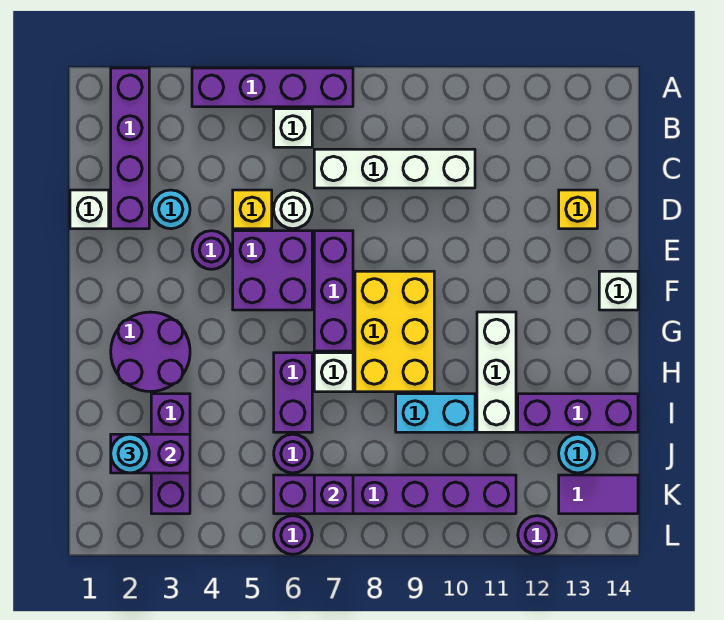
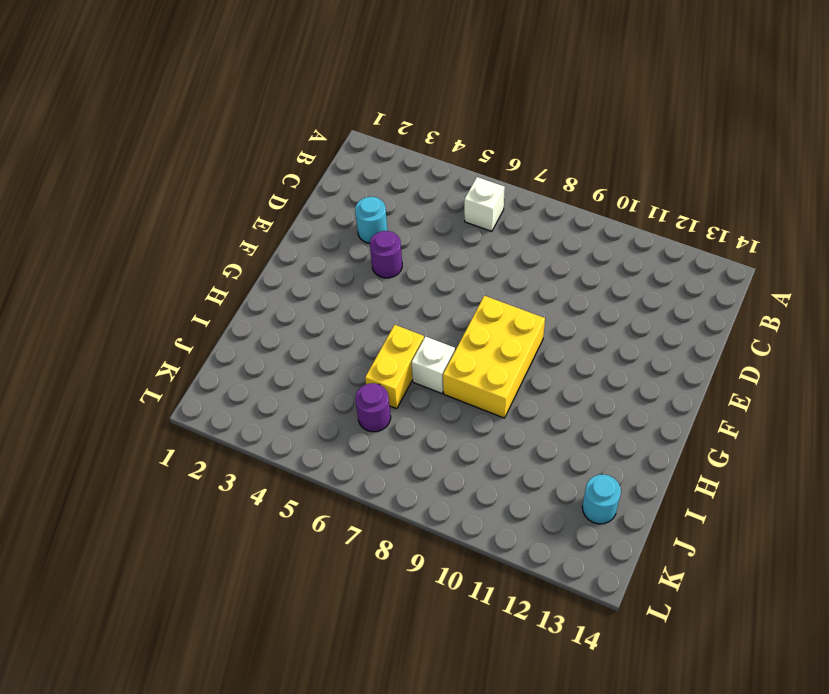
yellow brick H6:I6 level 1 -> purple brick H6:I6 level 1
none -> purple brick A2:D2 level 1
none -> purple brick A4:A7 level 1
none -> white brick C7:C10 level 1
none -> white brick D1 level 1

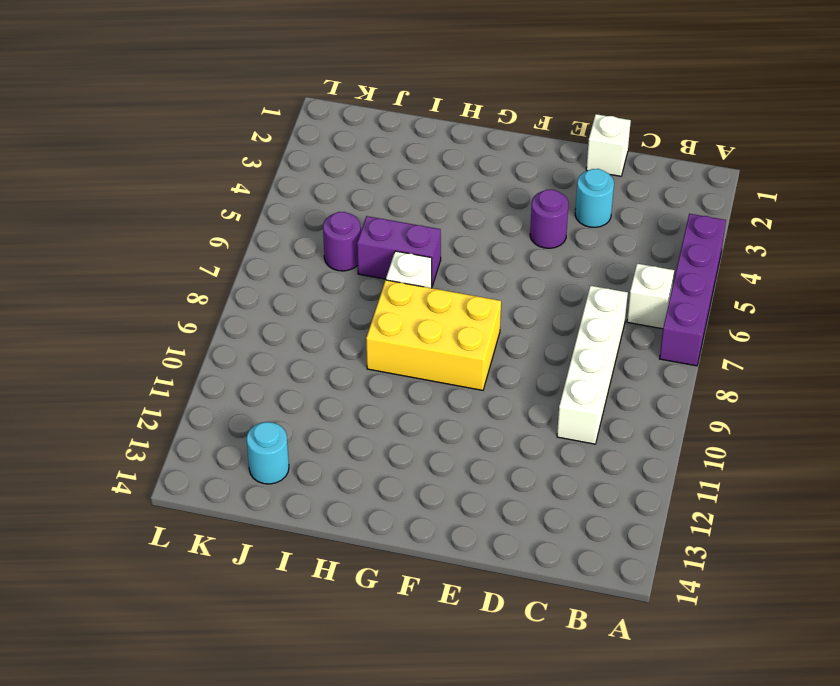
none -> purple brick A2:D2 level 1
none -> yellow brick D5 level 1
none -> white round brick D6 level 1
none -> yellow brick D13 level 1

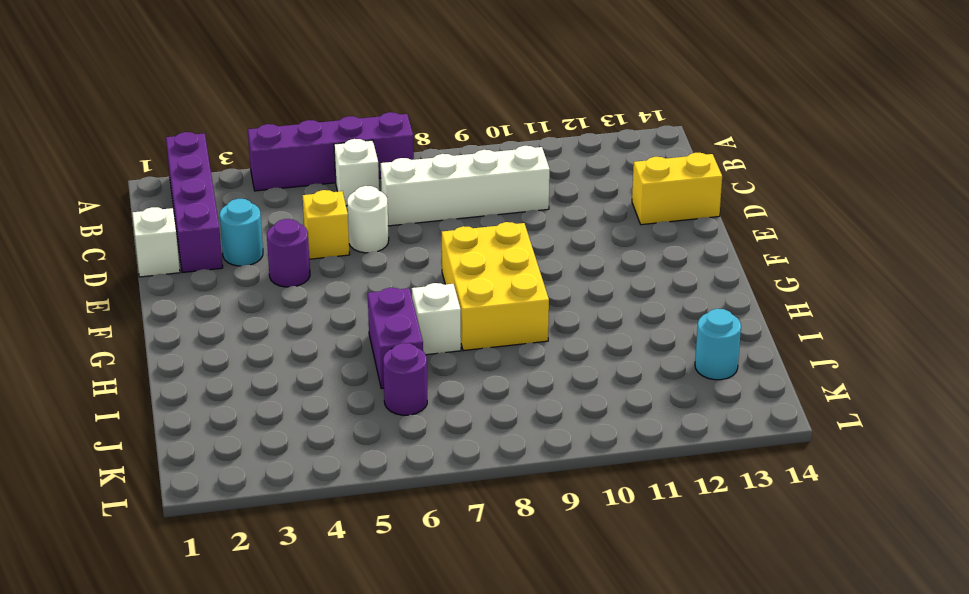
yellow brick D13:D14 level 1 -> yellow brick D13 level 1
none -> purple brick E5:F6 level 1
none -> purple brick E7:G7 level 1
none -> white brick F14 level 1
none -> purple round brick G2:H3 level 1

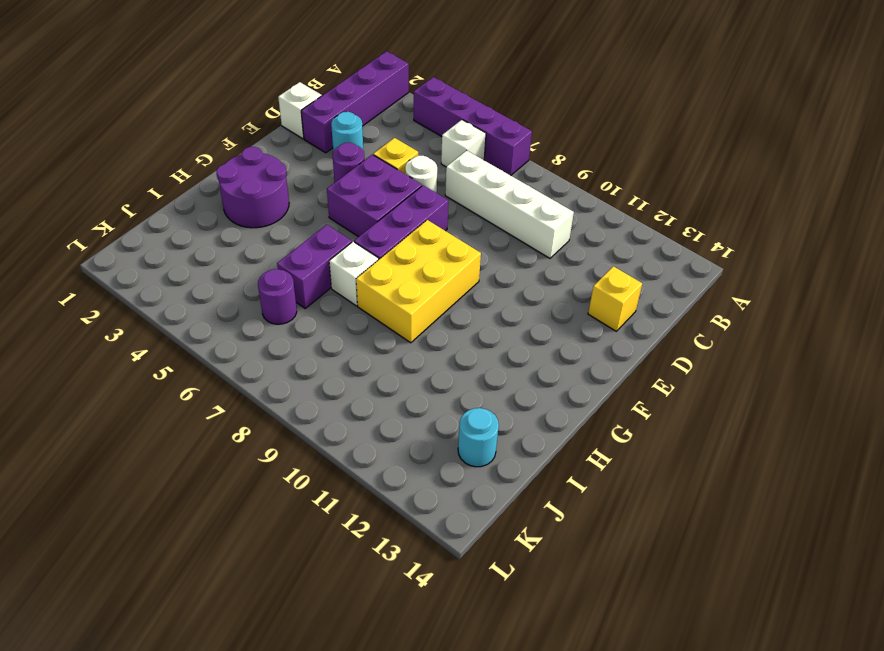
none -> white brick F14 level 1
none -> white brick G11:I11 level 1
none -> purple brick I3:K3 level 1
none -> cyan brick I9:I10 level 1

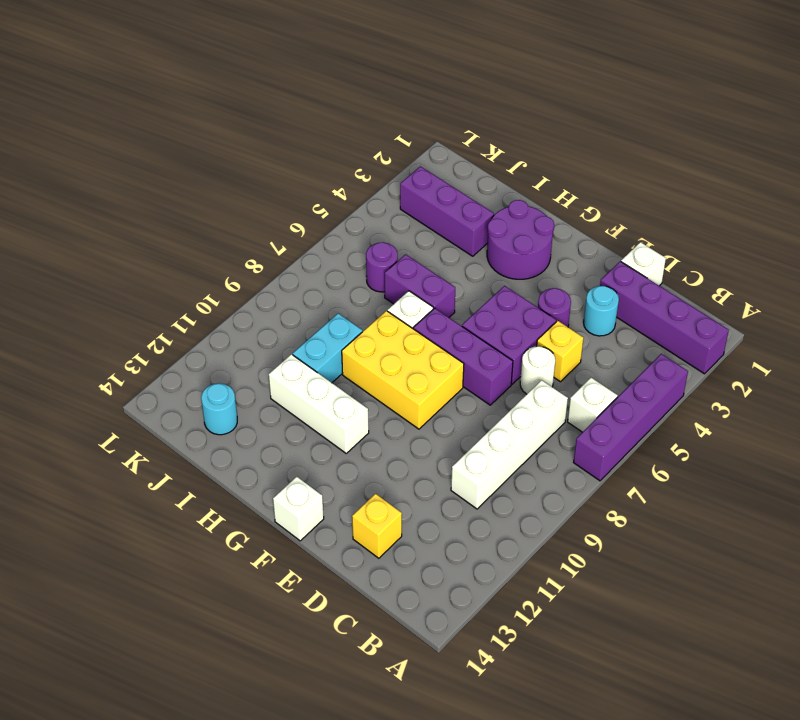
none -> purple brick I12:I14 level 1
none -> purple brick K6:K11 level 1
none -> purple tile K13:K14 level 1
none -> purple round brick L6 level 1

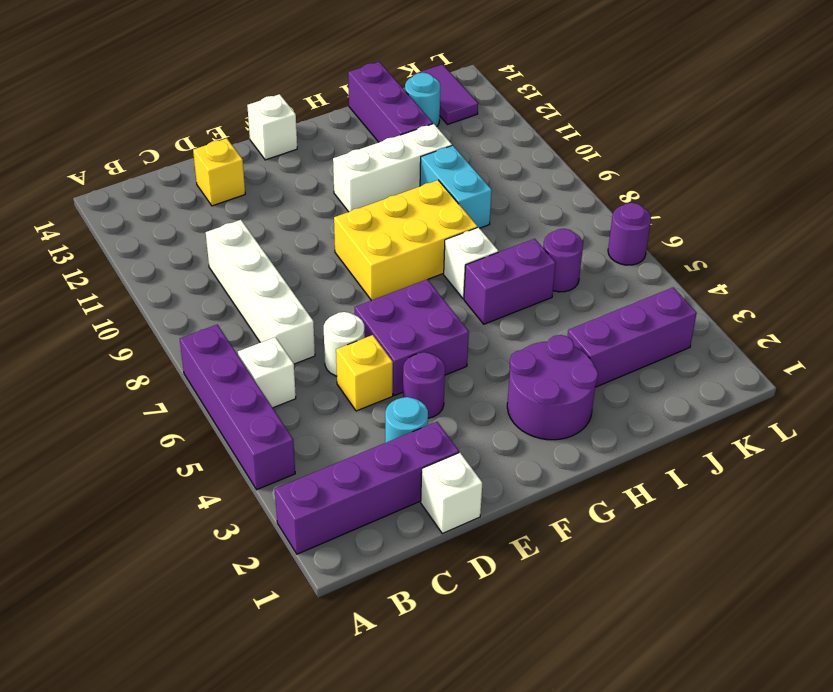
none -> purple brick E7:G7 level 1
none -> purple brick K6:K11 level 1
none -> purple round brick L12 level 1
none -> purple brick J2:J3 level 2

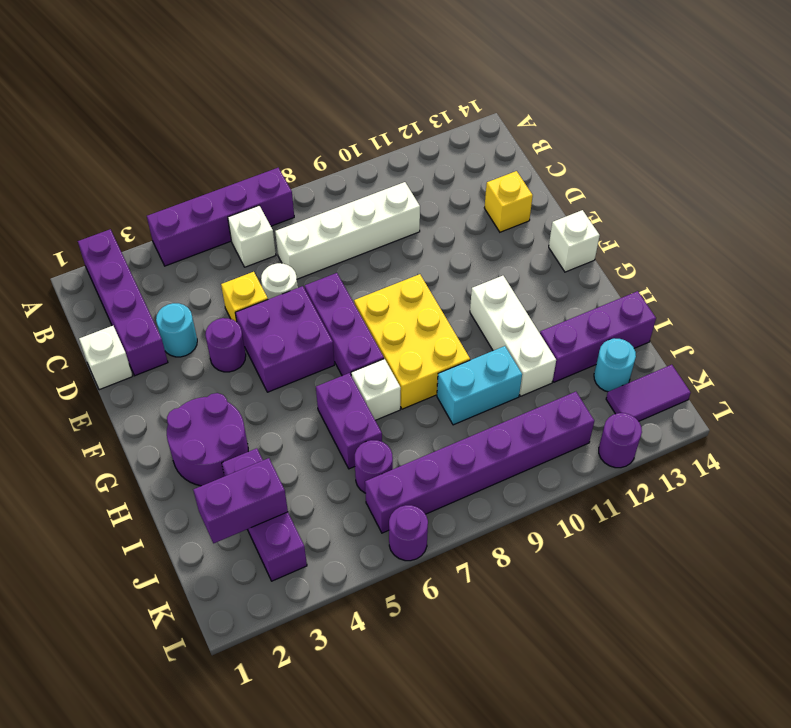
none -> purple brick K7 level 2
none -> cyan round brick J2 level 3

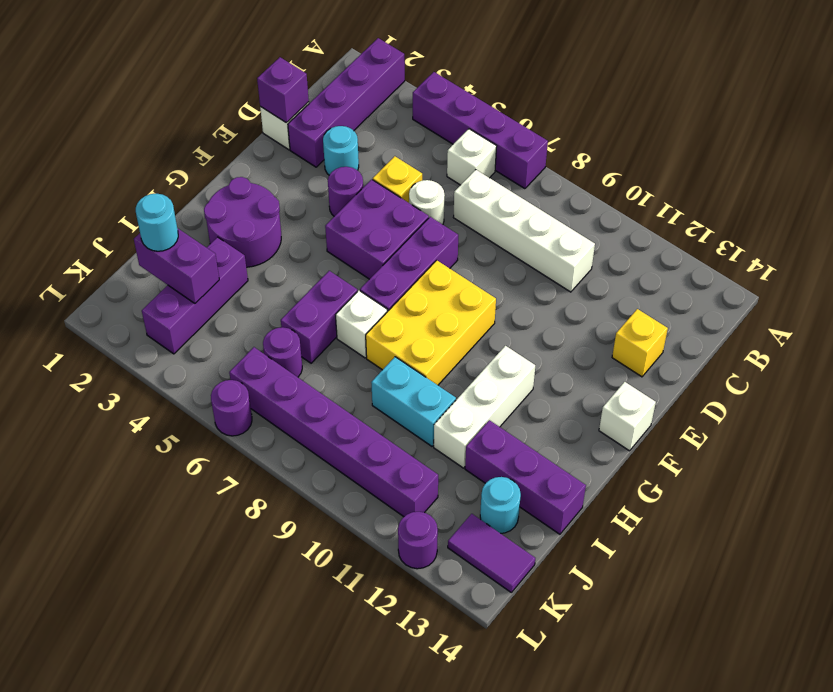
purple brick D1 level 2 -> purple brick K7 level 2

